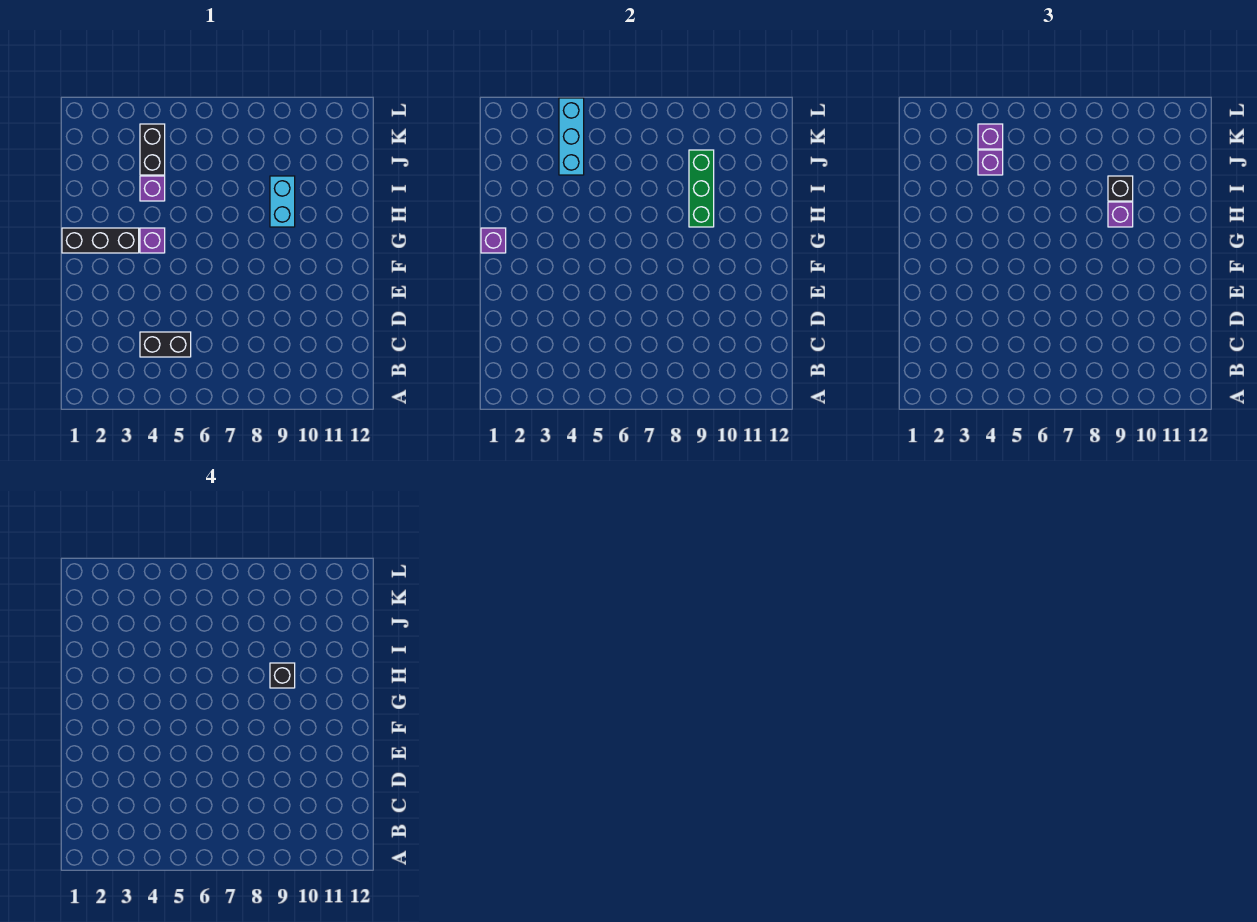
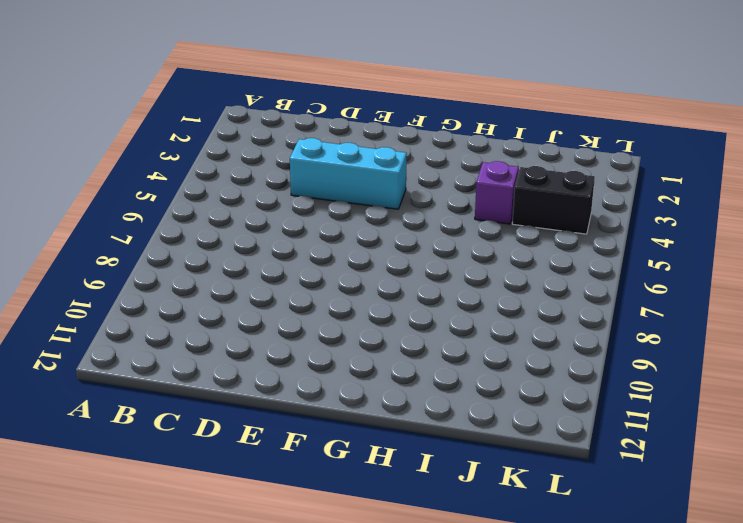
cyan brick D4:F4 level 1 -> cyan brick J4:L4 level 2
none -> black brick C4:C5 level 1
none -> black brick G1:G3 level 1
none -> purple brick G4 level 1

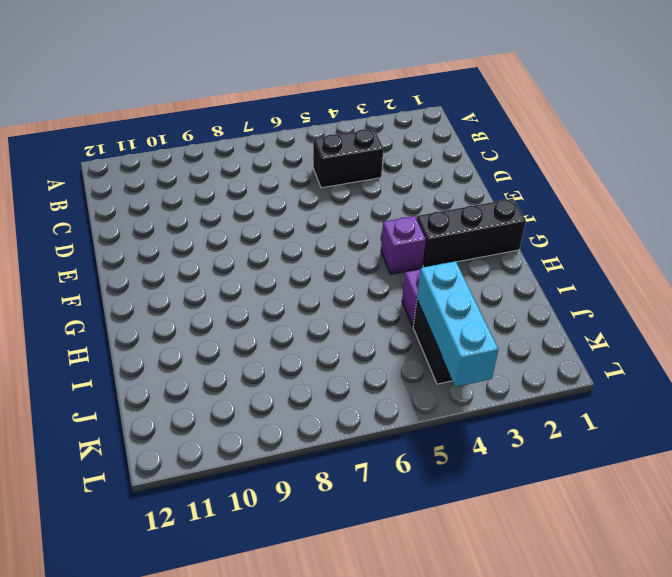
none -> cyan brick H9:I9 level 1
none -> purple brick G1 level 2
none -> green brick H9:J9 level 2

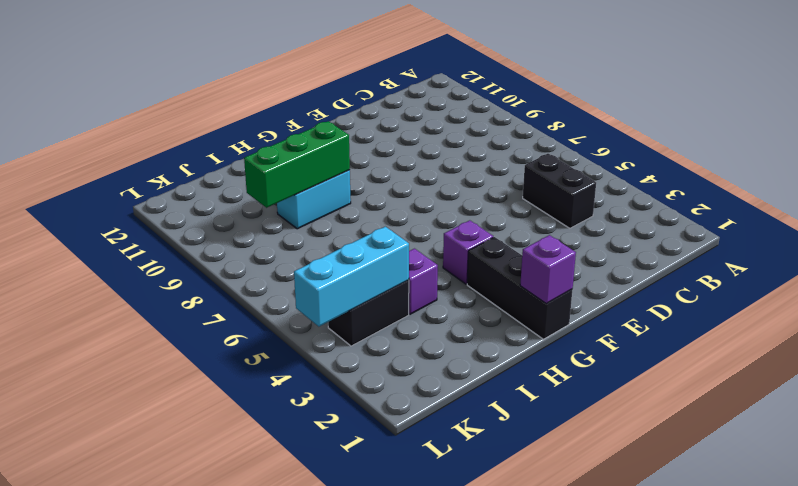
none -> purple brick H9 level 3
none -> black brick I9 level 3
none -> purple brick J4 level 3

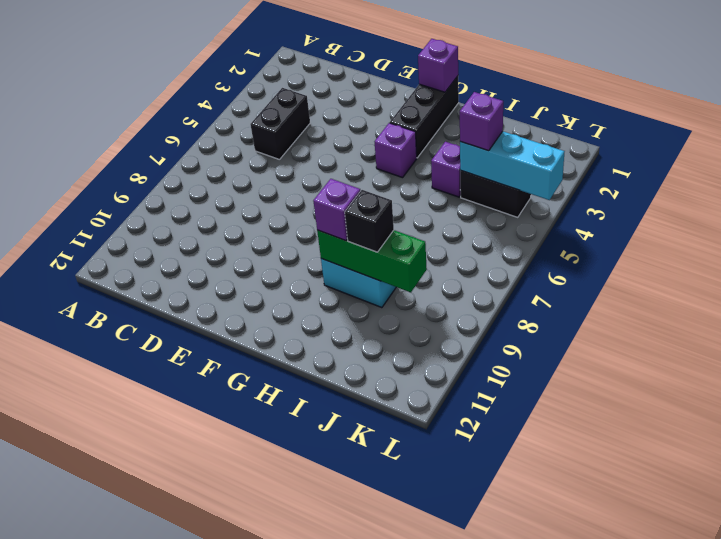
none -> purple brick K4 level 3
none -> black brick H9 level 4

